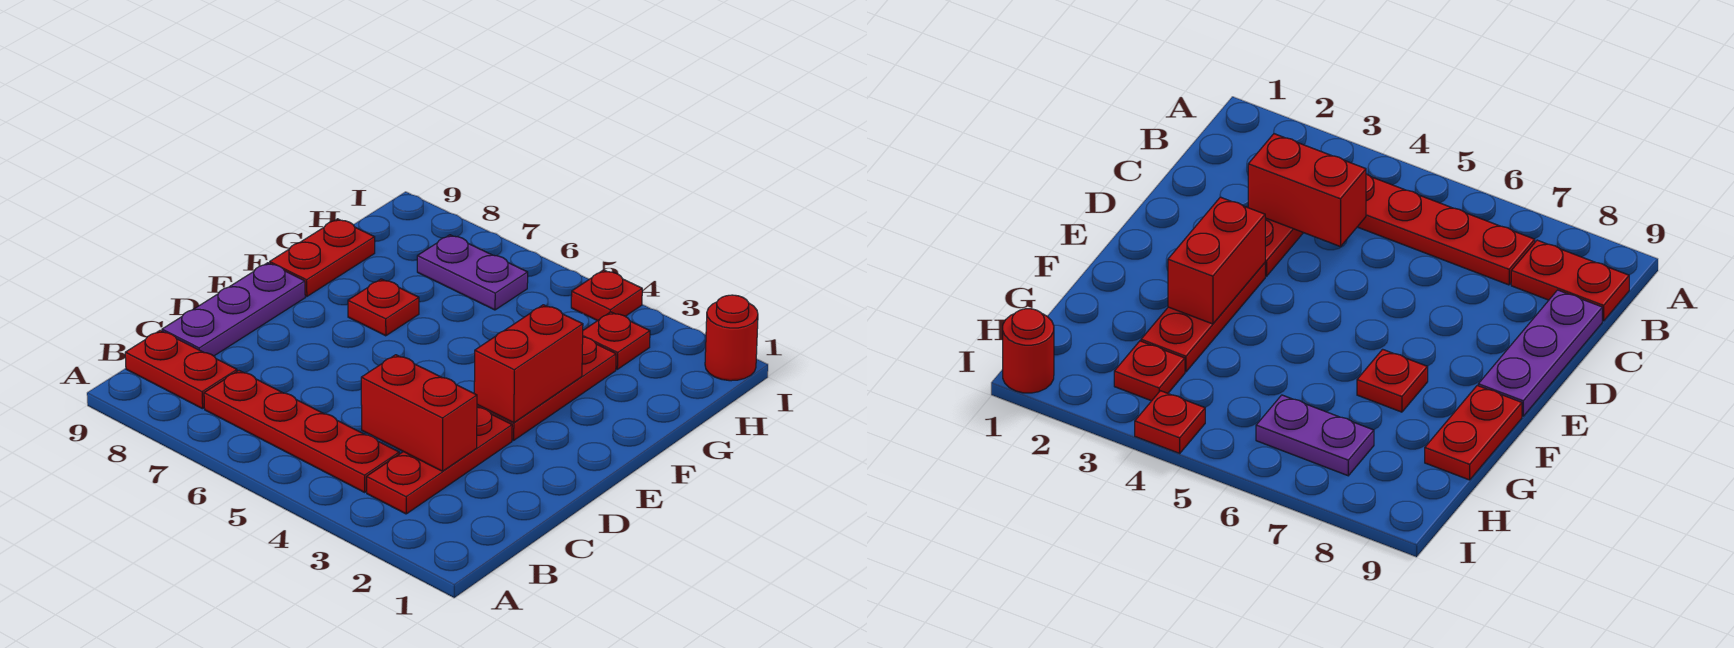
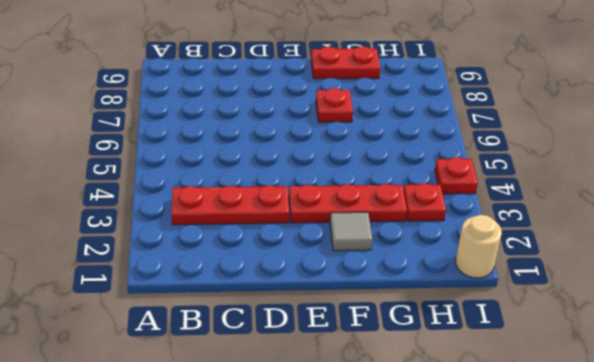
grey tile F2 level 1 -> none
tan round brick I1 level 1 -> red round brick I1 level 1
none -> red plate B4:B7 level 1
none -> red plate B8:B9 level 1
none -> purple plate C9:E9 level 1

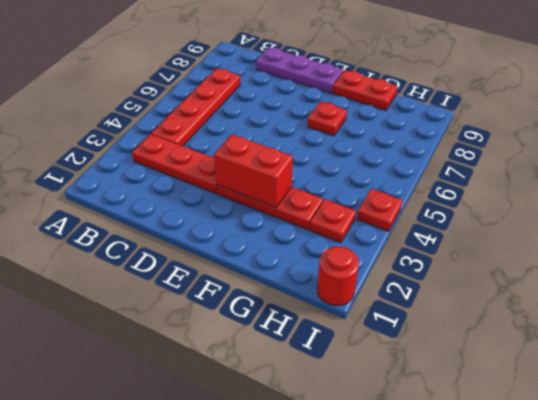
none -> red plate B8:B9 level 1
none -> purple plate H6:H7 level 1
none -> red brick C3:C4 level 2

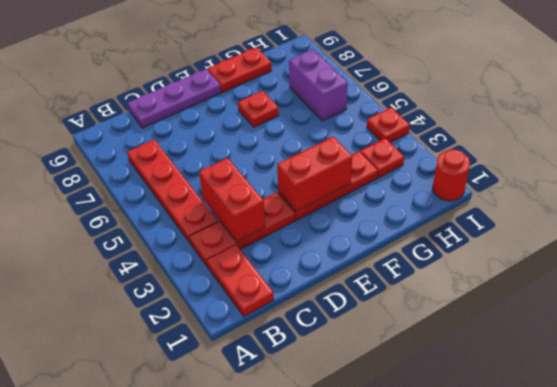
red plate B1:B2 level 1 -> red plate B8:B9 level 1
purple brick H6:H7 level 1 -> purple plate H6:H7 level 1

